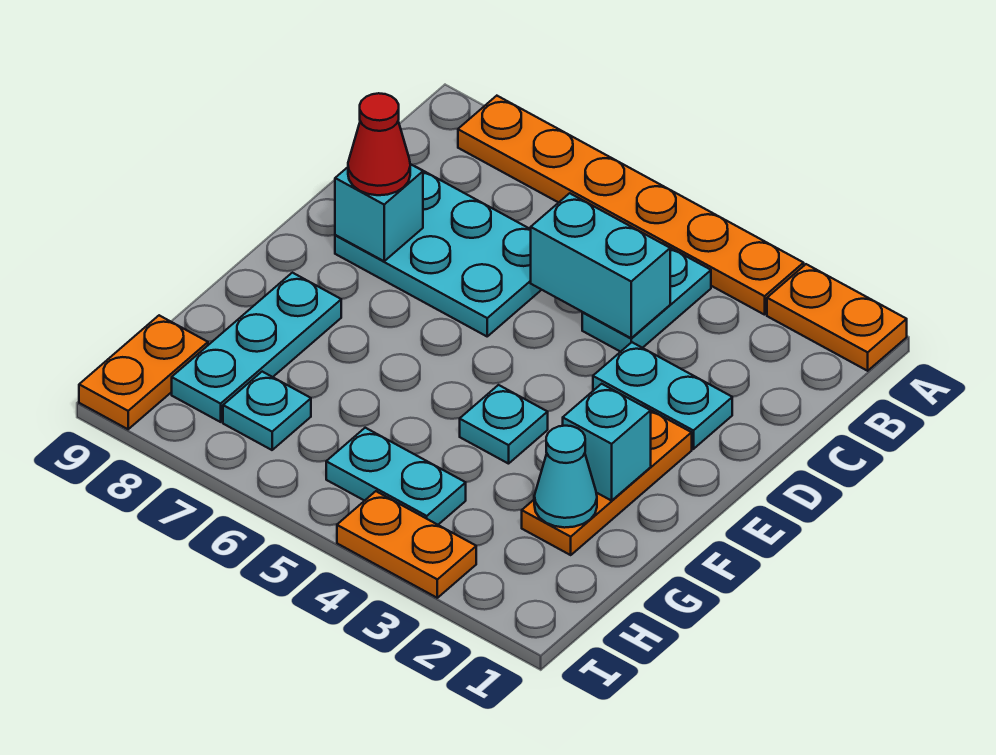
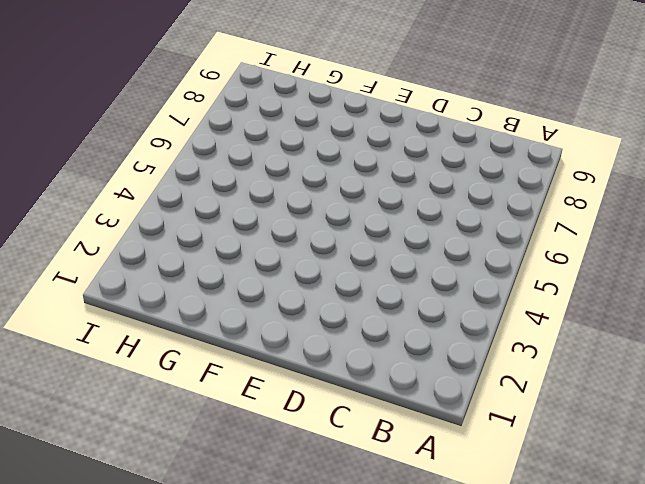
none -> orange plate A1:A2 level 1
none -> orange plate A3:A8 level 1
none -> cyan plate B4:C4 level 1

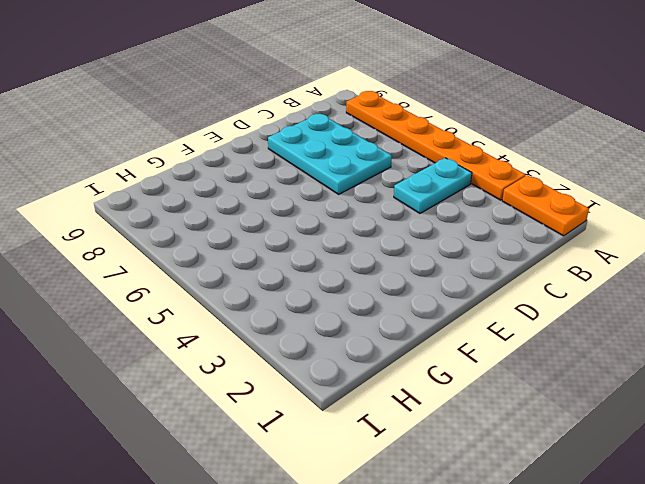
none -> cyan plate D2:D3 level 1
none -> orange plate E2:G2 level 1
none -> cyan plate F4 level 1

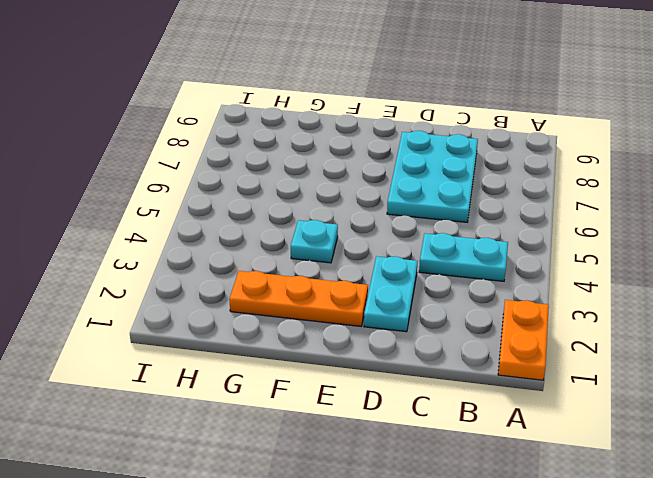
none -> orange plate A3:A8 level 1
none -> cyan plate F8:H8 level 1
none -> cyan plate H4:H5 level 1

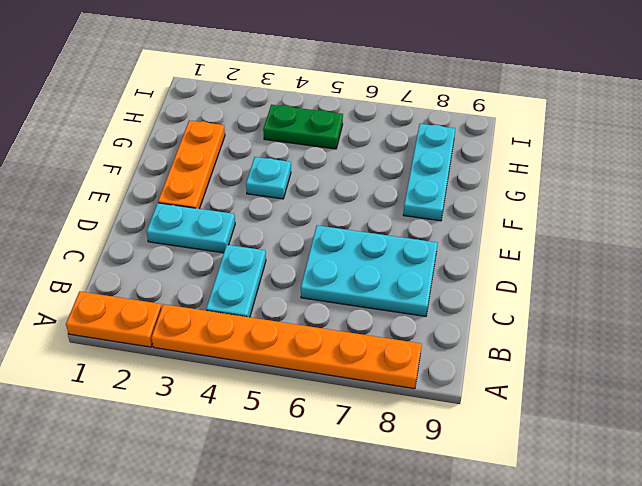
green plate H4:H5 level 1 -> cyan plate H4:H5 level 1
none -> cyan plate H7 level 1
none -> orange plate H9:I9 level 1
none -> orange plate I3:I4 level 1

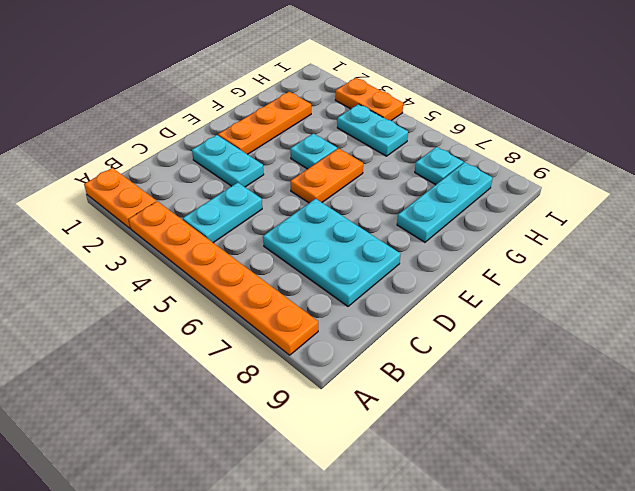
orange plate E5:F5 level 1 -> orange plate H9:I9 level 1
none -> cyan brick C4:C5 level 2
none -> cyan brick D8 level 2
none -> cyan brick F2 level 2

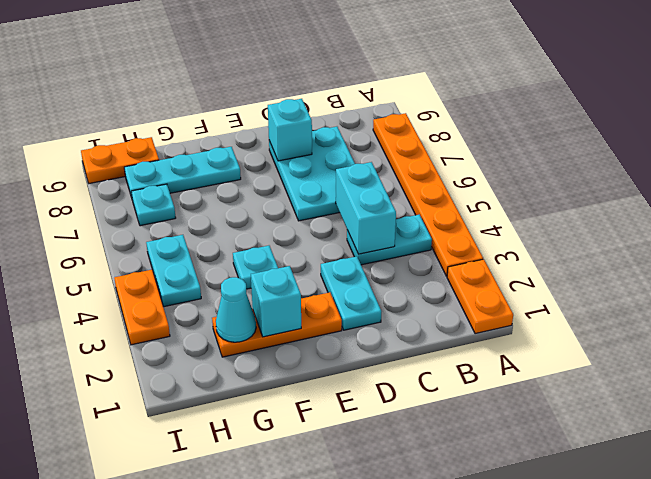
none -> red cone D8 level 3

